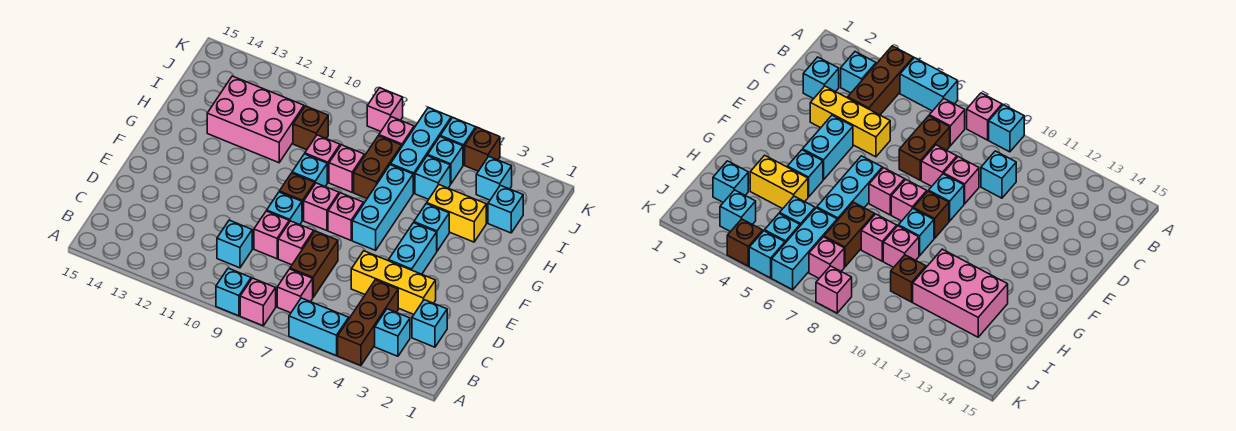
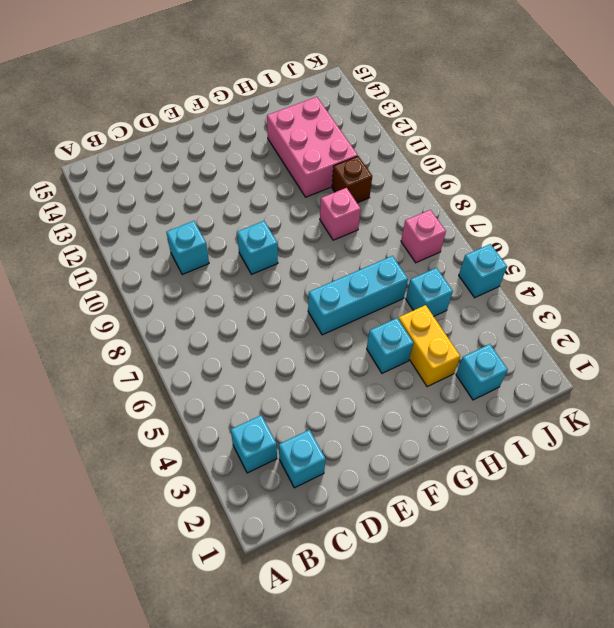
none -> brown brick A4:C4 level 1
none -> cyan brick A5:A6 level 1
none -> pink brick A8 level 1
none -> cyan brick A9 level 1

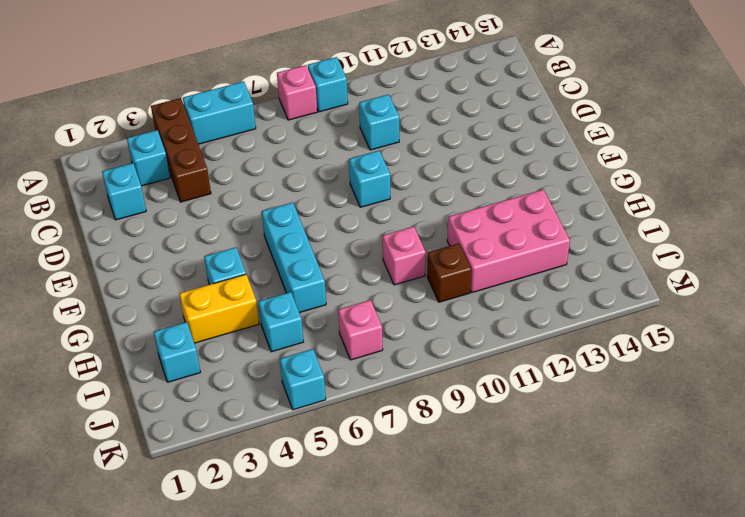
none -> pink brick B7 level 1
none -> brown brick C7:D7 level 1
none -> yellow brick D3:D5 level 1
none -> pink brick D8 level 1

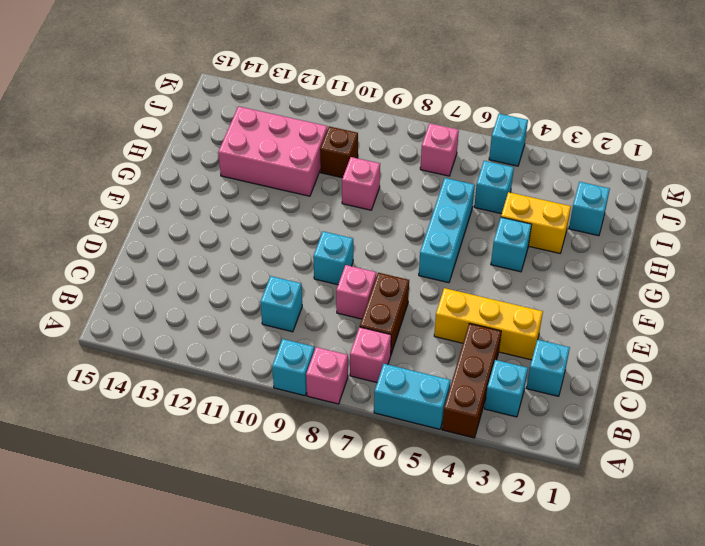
none -> pink brick D9 level 1
none -> cyan brick E4:F4 level 1
none -> pink brick F7 level 1
none -> pink brick F8 level 1

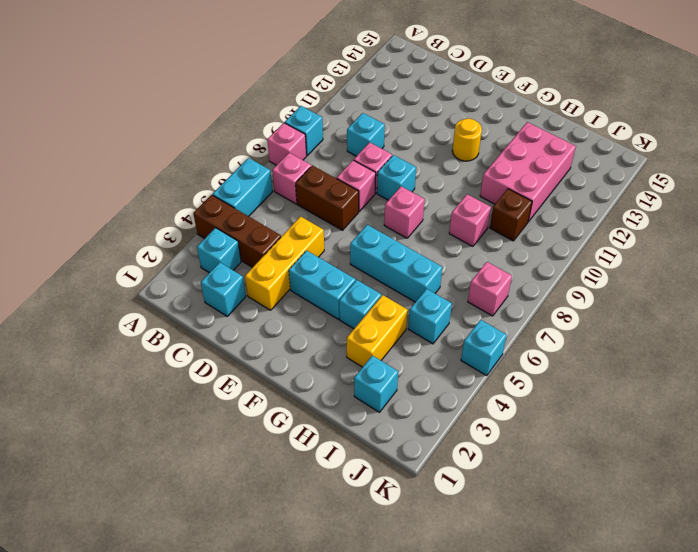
yellow round brick F12 level 1 -> none
none -> pink brick F7 level 1
none -> brown brick F9 level 1
none -> cyan brick G9 level 1
none -> brown brick H7:I7 level 1

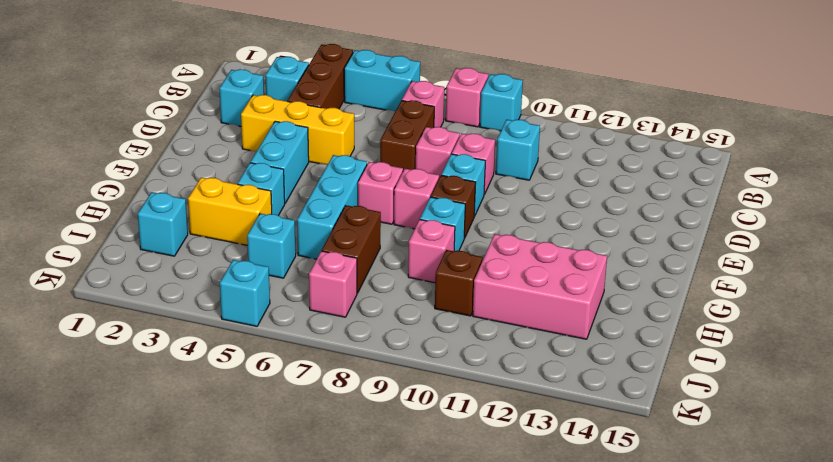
none -> pink brick H8 level 1
none -> cyan brick I6:K6 level 1
none -> cyan brick J3 level 1
none -> cyan brick J5 level 1

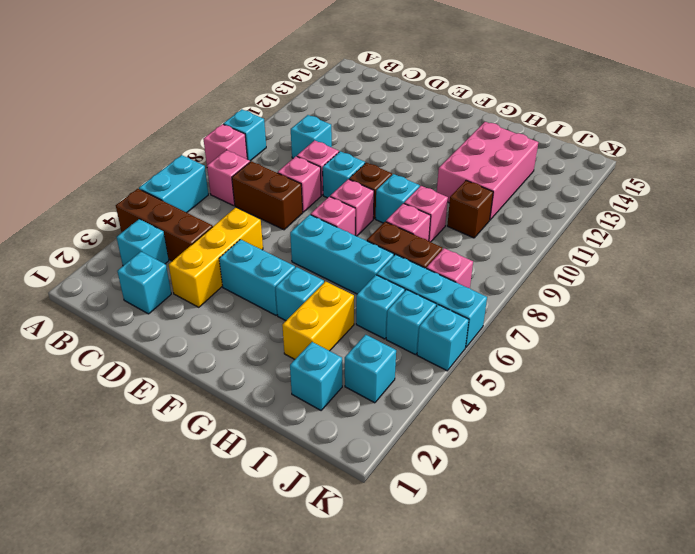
none -> brown brick K4 level 1
none -> pink brick K8 level 1

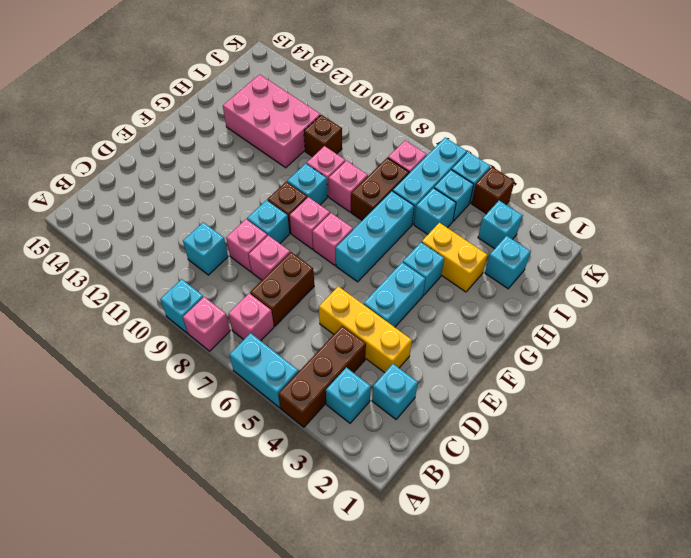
none -> pink brick K8 level 1

